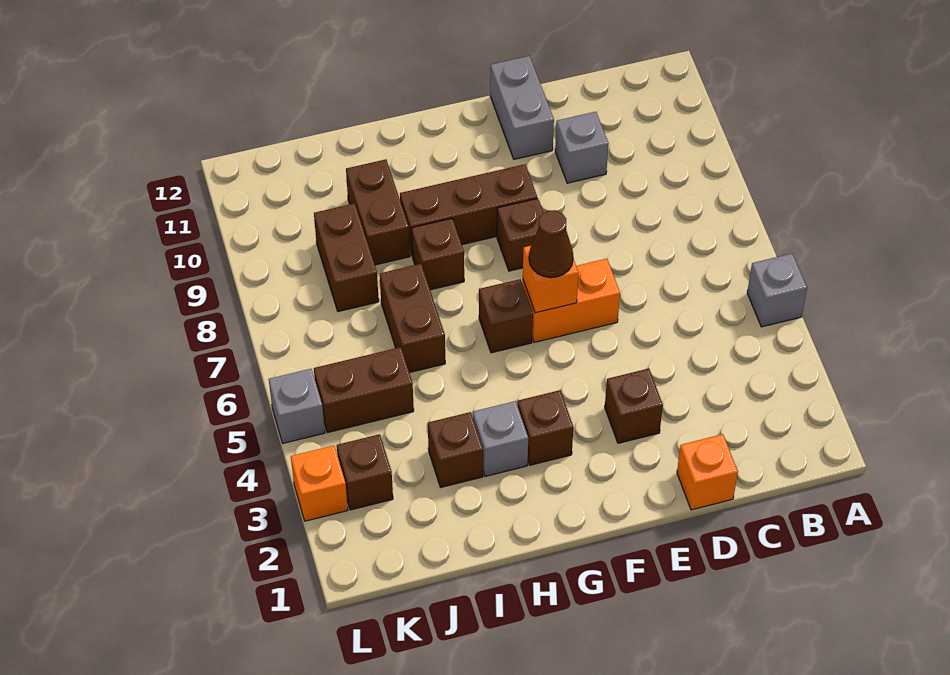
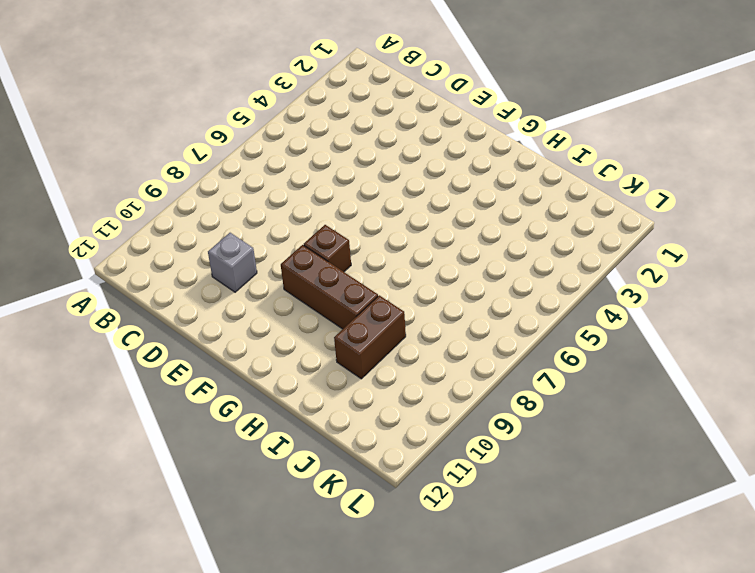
none -> grey brick A5 level 1
none -> orange brick D1 level 1
none -> brown brick E3 level 1

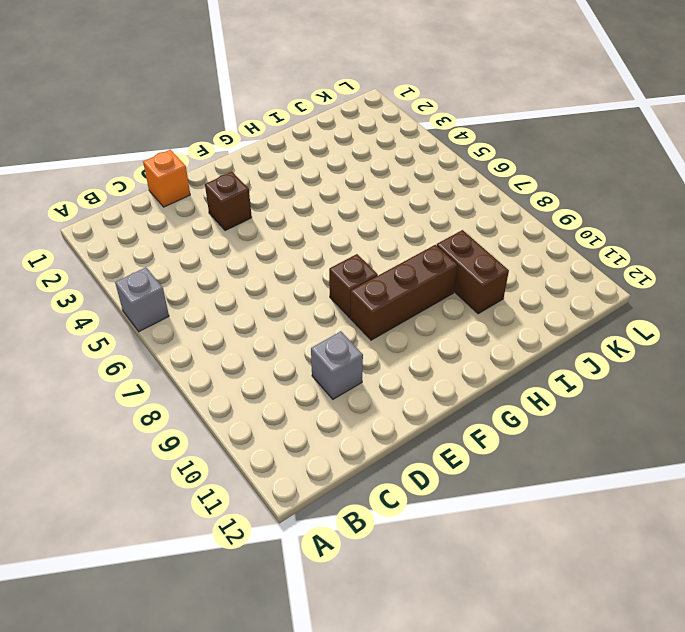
none -> orange brick E6:F6 level 1
none -> grey brick E11:E12 level 1
none -> brown brick G3 level 1

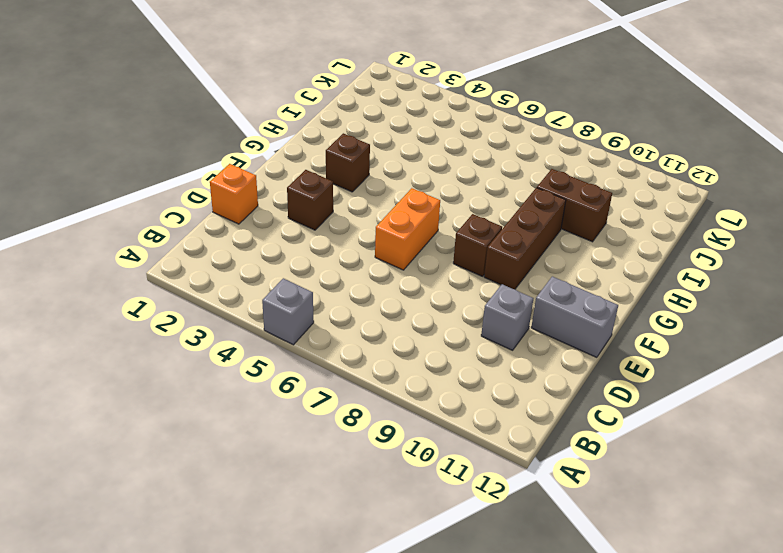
none -> brown brick G6 level 1
none -> grey brick H3 level 1
none -> brown brick H8 level 1

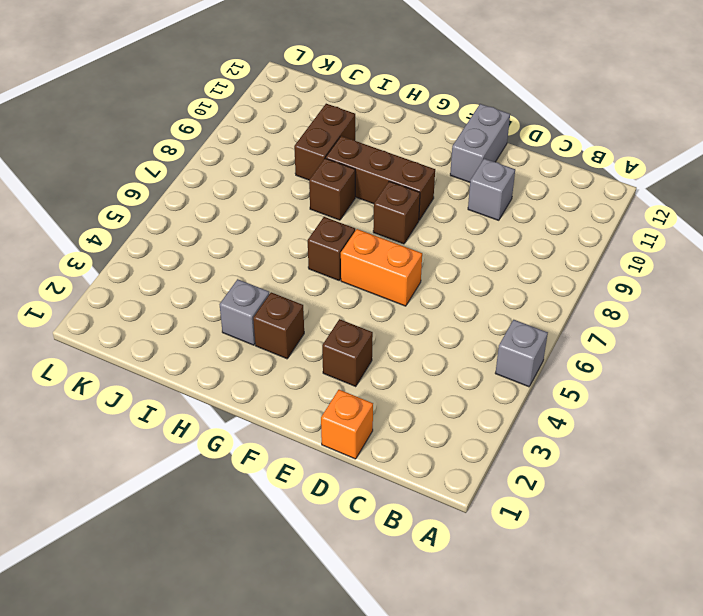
none -> brown brick I3 level 1
none -> brown brick I6:I7 level 1
none -> brown brick J5:K5 level 1

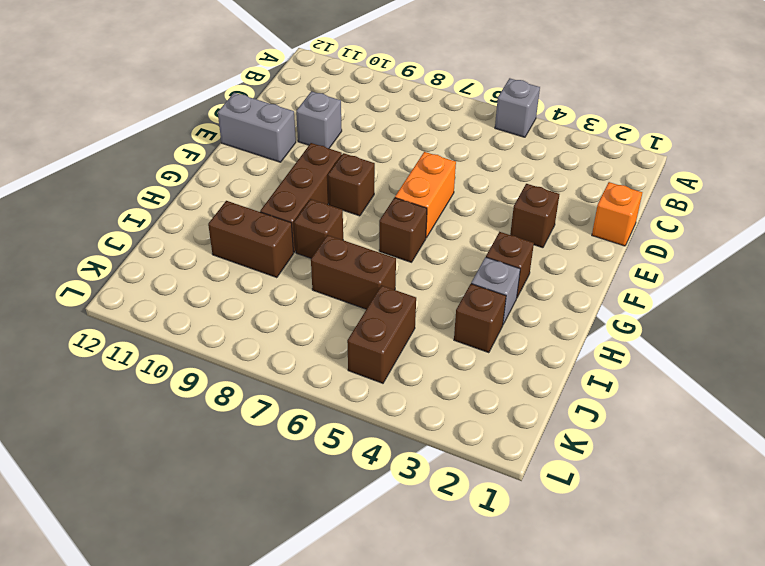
none -> brown brick J8:J9 level 1
none -> brown brick K3 level 1
none -> orange brick L3 level 1

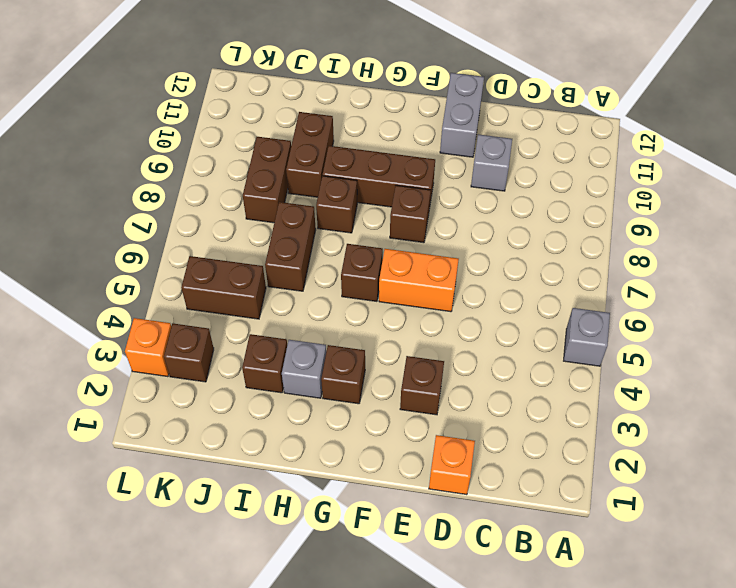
none -> grey brick L5 level 1
none -> orange brick F6 level 2
none -> brown cone F6 level 3

